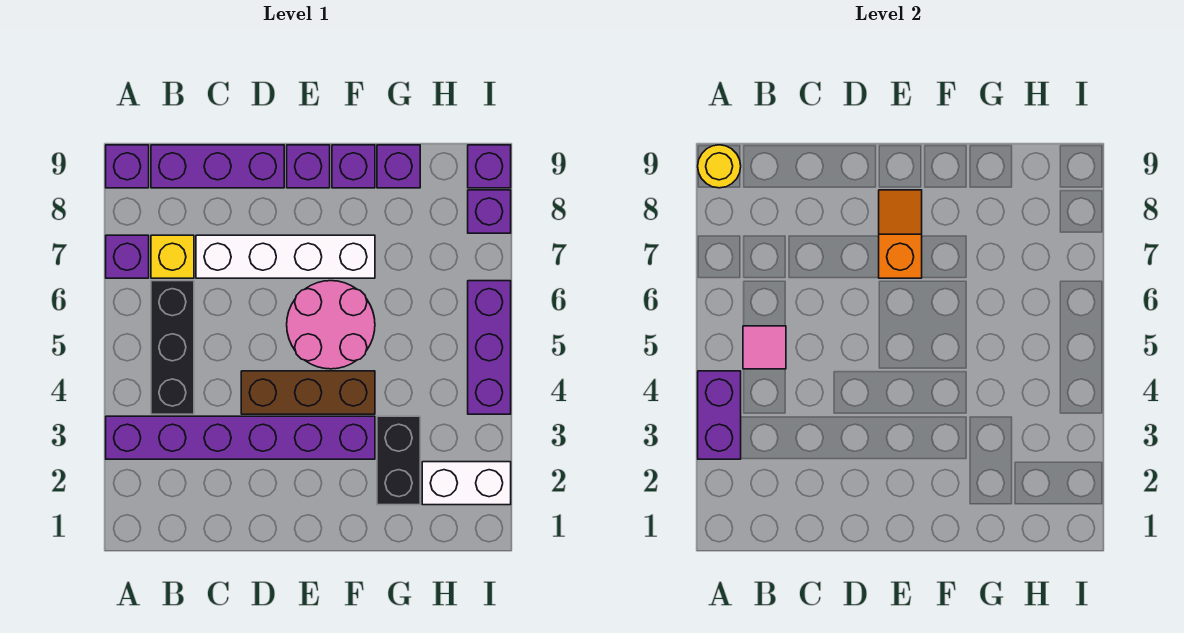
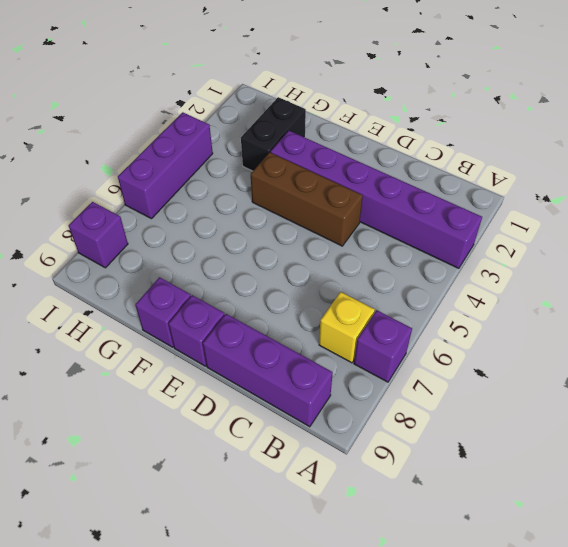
none -> purple brick A9 level 1
none -> black brick B4:B6 level 1
none -> white brick C7:F7 level 1

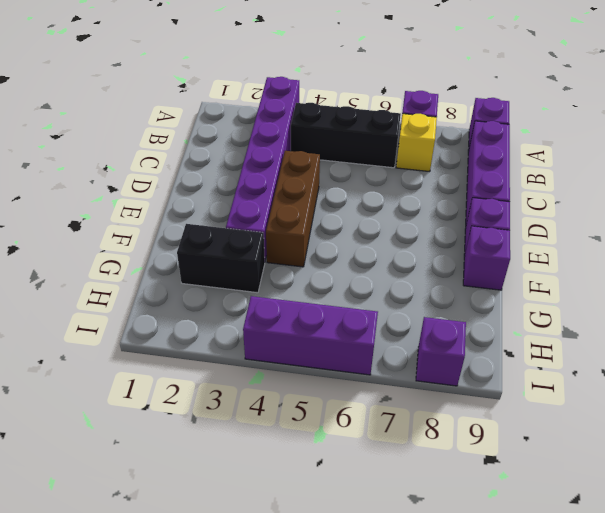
none -> white brick C7:F7 level 1
none -> pink round brick E5:F6 level 1
none -> purple brick G9 level 1

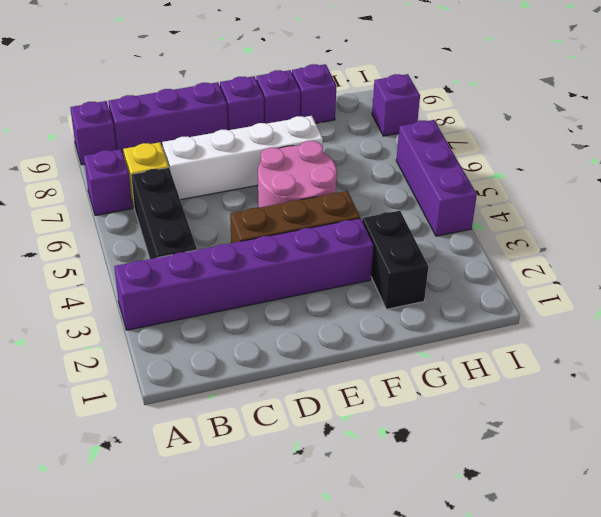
none -> white brick H2:I2 level 1
none -> purple brick I9 level 1
none -> purple brick A3:A4 level 2

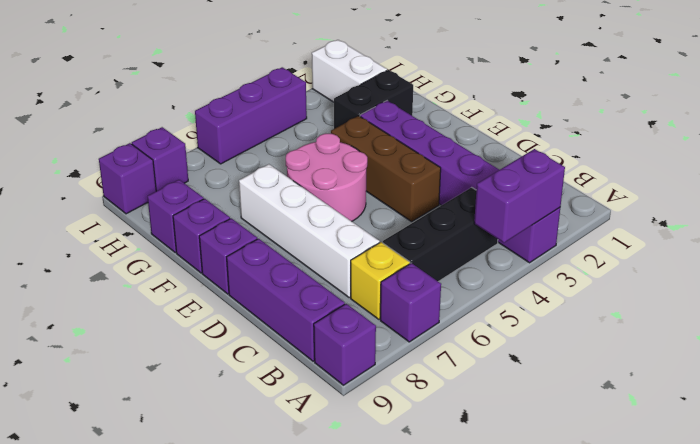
none -> yellow round brick A9 level 2
none -> pink tile B5 level 2
none -> orange slope E7:E8 level 2 top 7

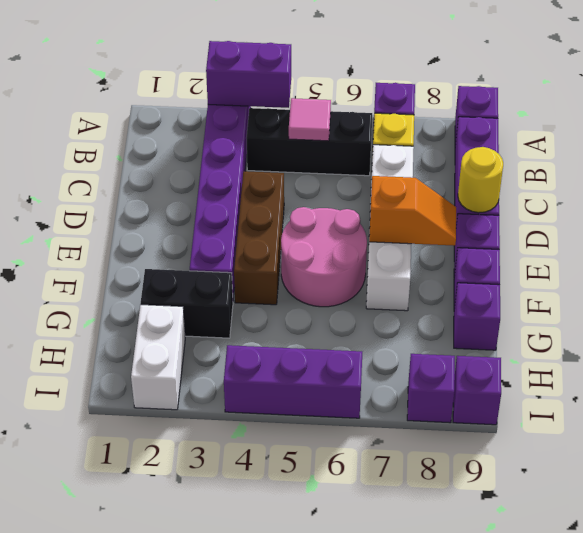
yellow round brick D9 level 2 -> yellow round brick A9 level 2

